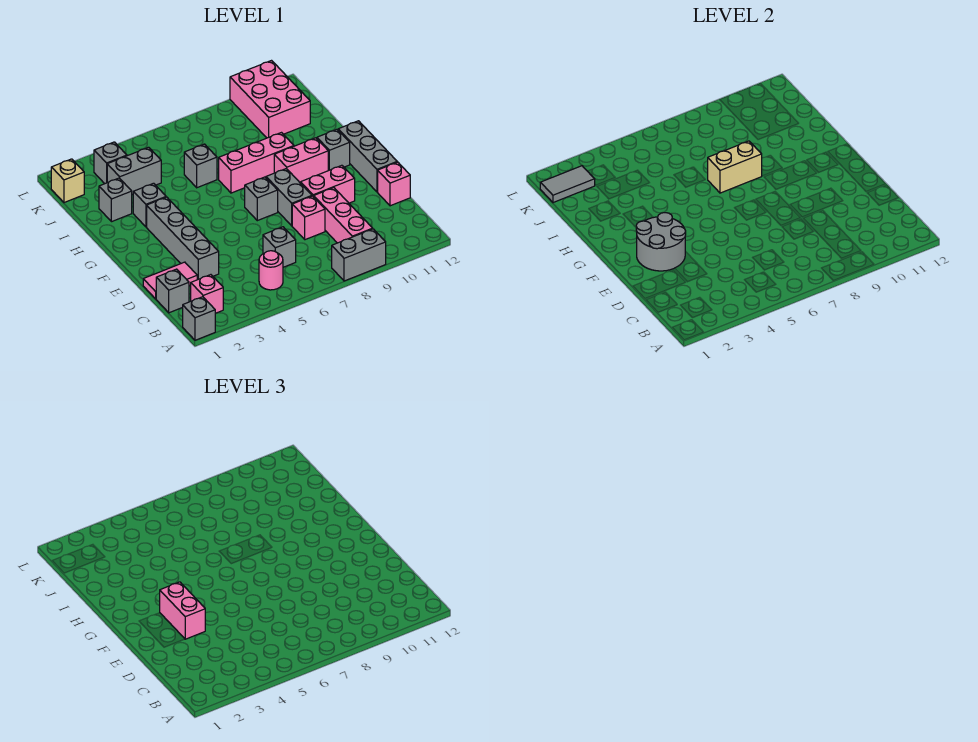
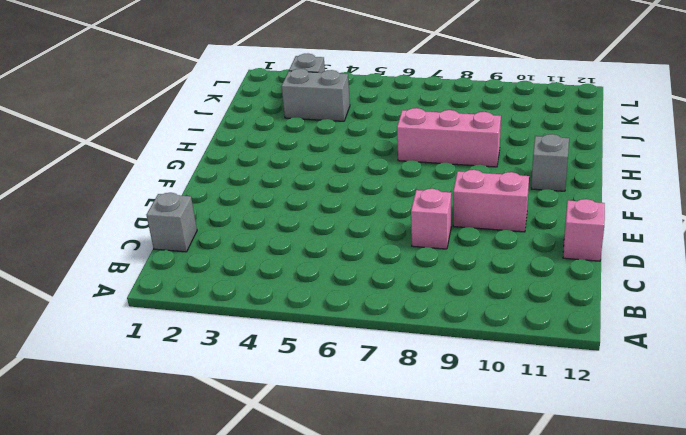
none -> grey brick A1 level 1
none -> grey brick A8:A9 level 1
none -> pink brick B2 level 1

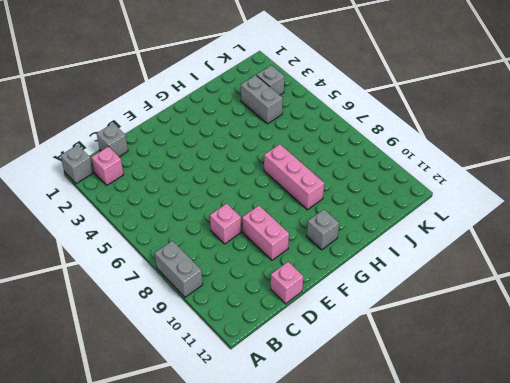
none -> pink round brick B5 level 1
none -> pink brick B9:D9 level 1
none -> grey brick C6 level 1

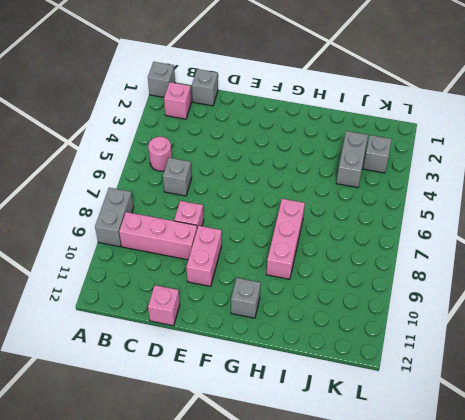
none -> pink tile D1:D2 level 1
none -> grey brick D3:G3 level 1
none -> grey brick E8:F8 level 1

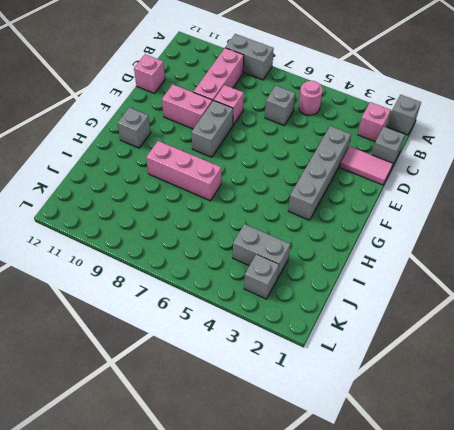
none -> grey brick E12:G12 level 1
none -> grey brick F7 level 1
none -> pink brick G9:G10 level 1

